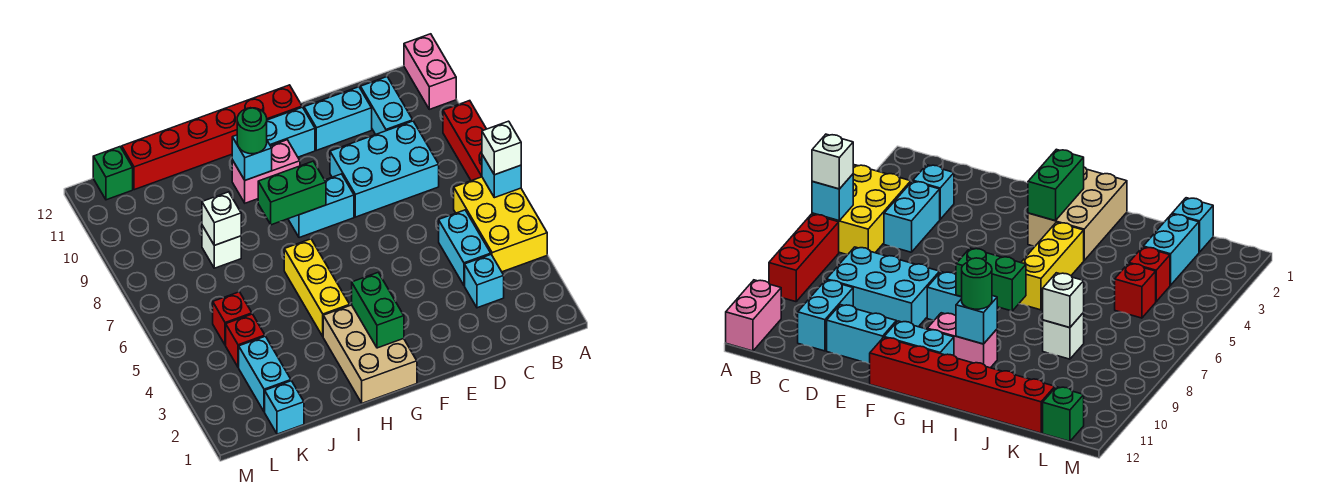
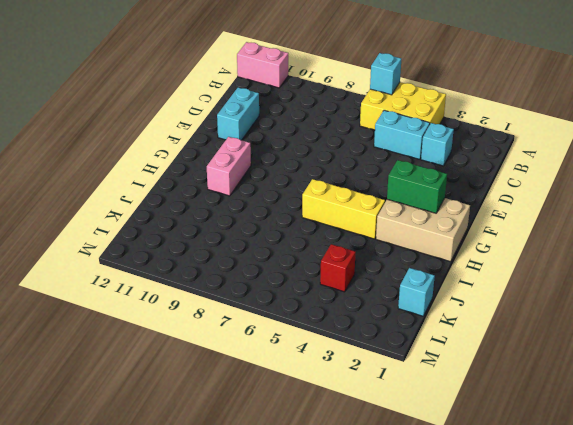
none -> red brick A7:A9 level 1
none -> cyan brick C8:E9 level 1
none -> cyan brick C10:C11 level 1

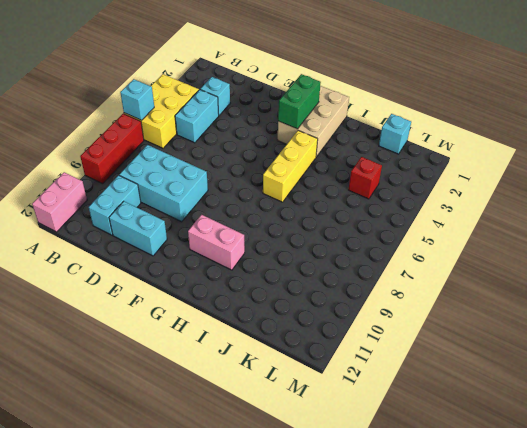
none -> cyan brick F8:G8 level 1
none -> cyan brick F11:G11 level 1
none -> red brick F12:K12 level 1

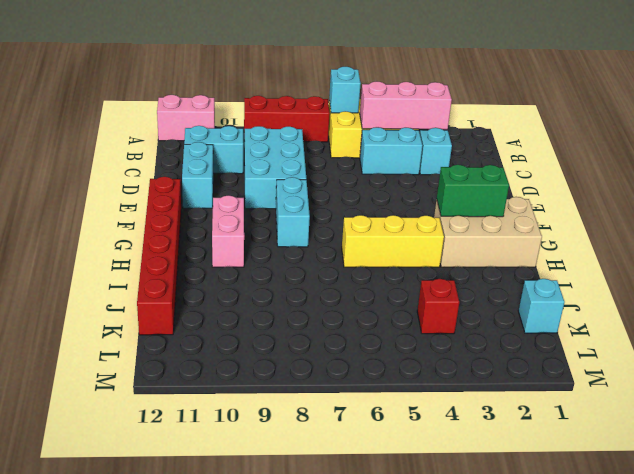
pink brick B3:B5 level 2 -> none
none -> cyan brick F11:G11 level 1
none -> white brick J8 level 1
none -> cyan brick K2:K3 level 1

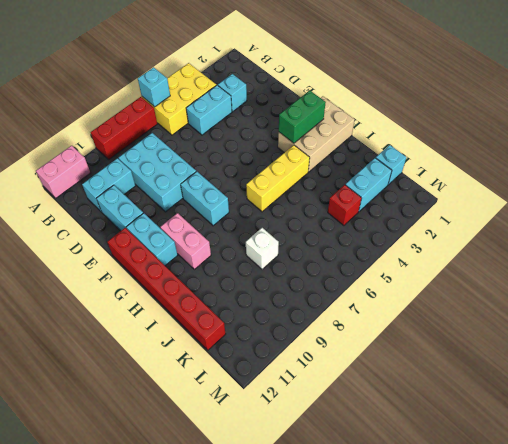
none -> red brick K5 level 1
none -> green brick L12 level 1
none -> green brick G8:H8 level 2

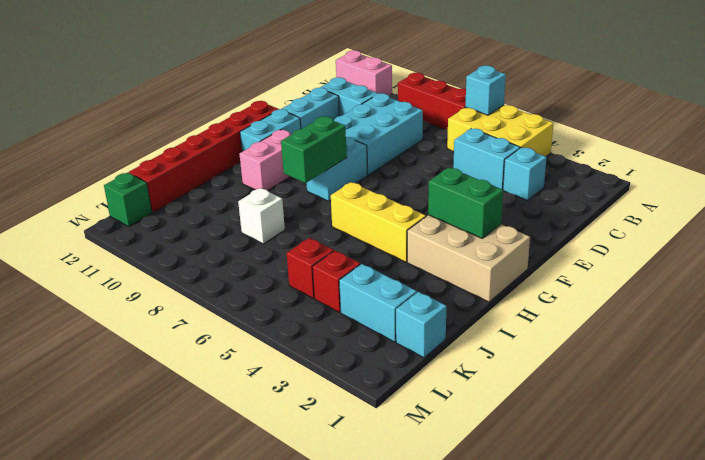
none -> cyan brick H10 level 2
none -> white brick J8 level 2
none -> white brick A6 level 3

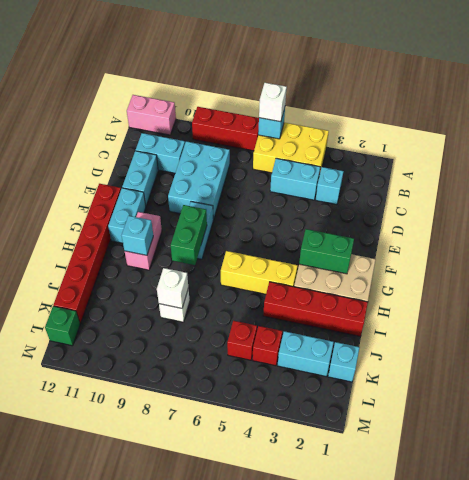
red brick I1:I4 level 1 -> none
none -> green round brick H10 level 3

